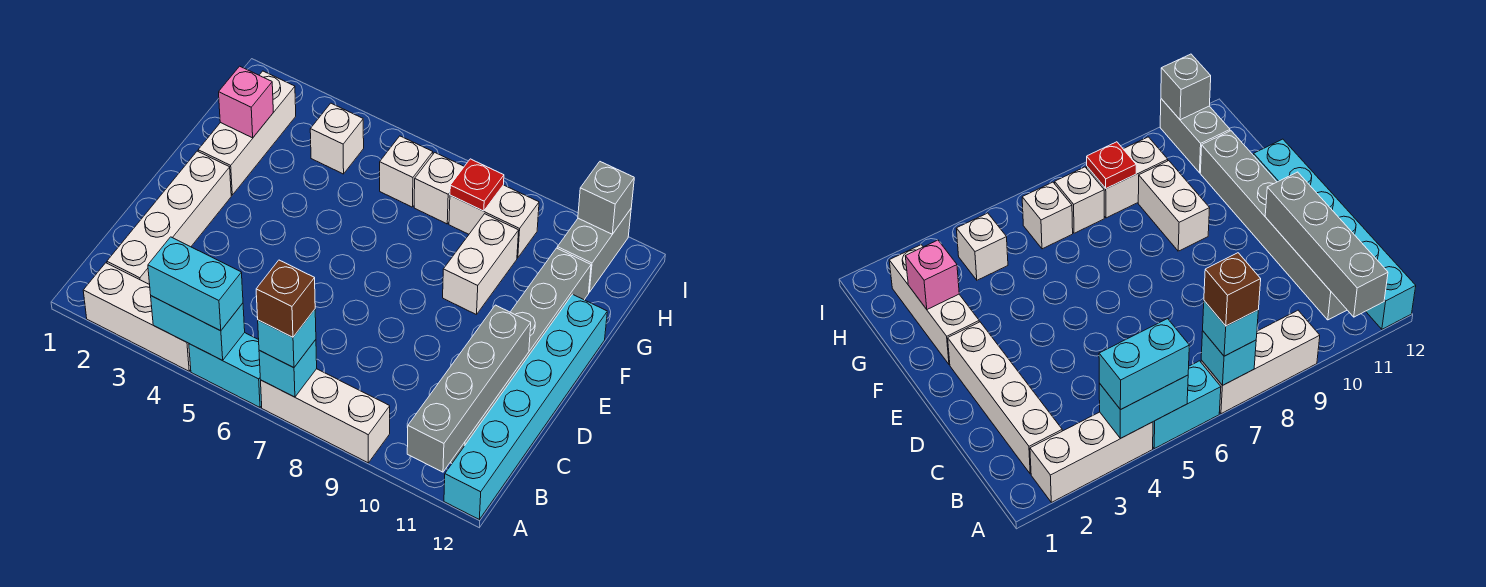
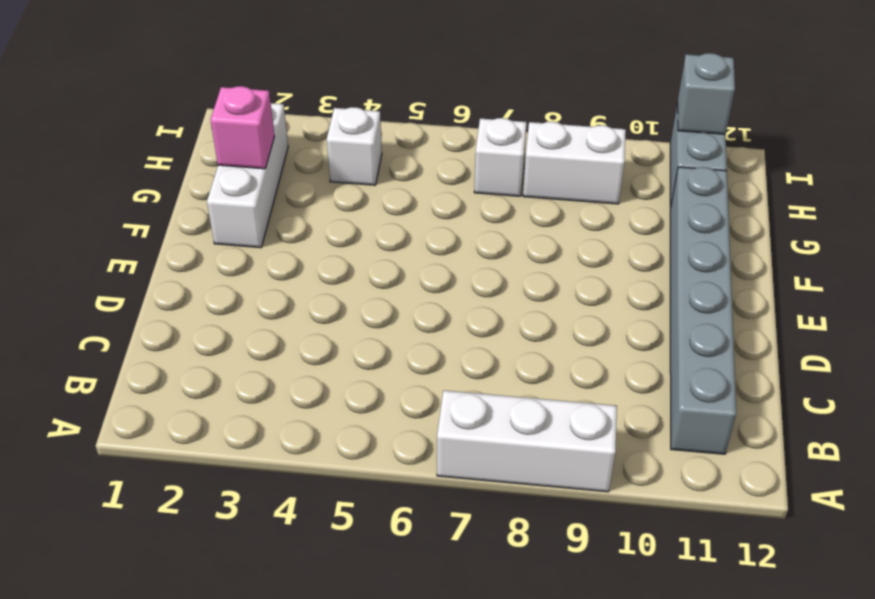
none -> white brick A2:A4 level 1
none -> cyan brick A5:A6 level 1
none -> cyan brick A12:F12 level 1

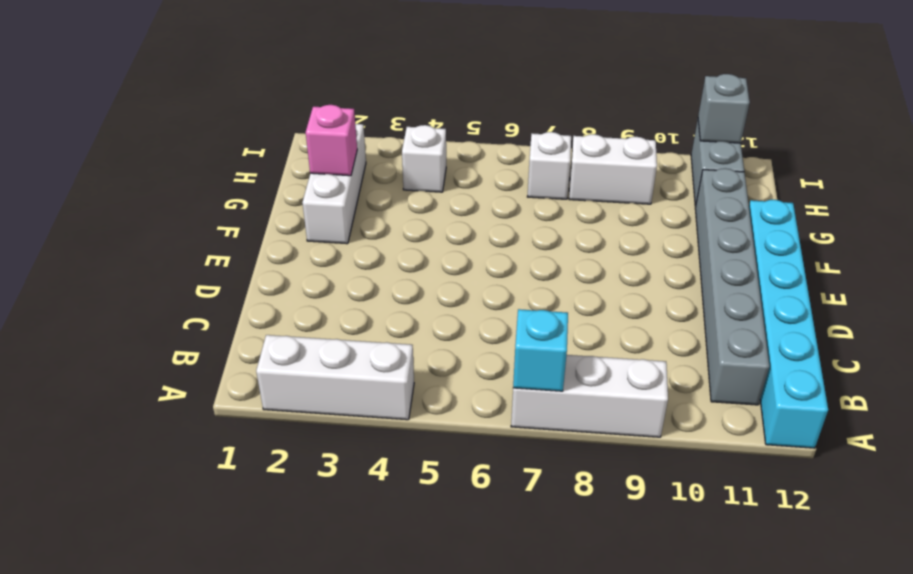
none -> cyan brick A5:A6 level 1
none -> white brick B2:E2 level 1
none -> white brick F9:G9 level 1

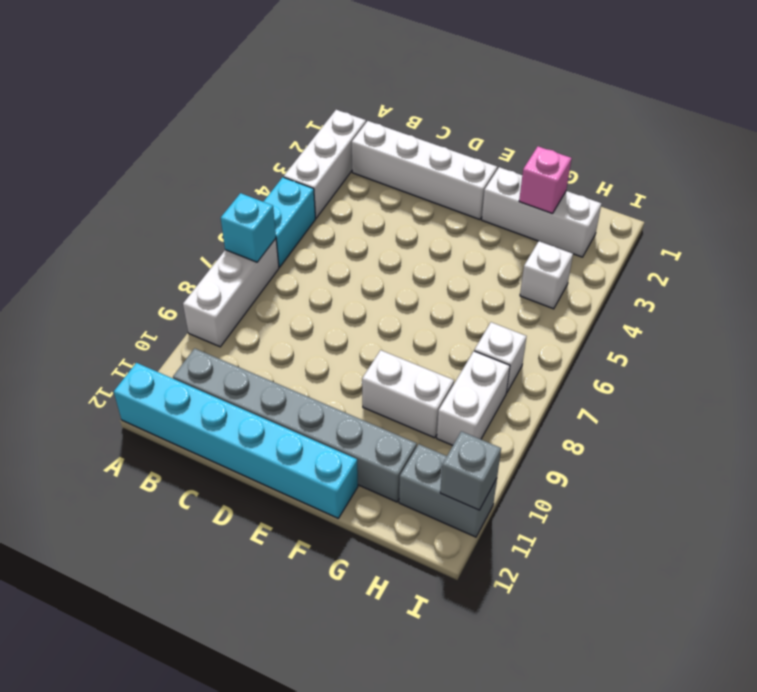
none -> white brick H6 level 1
none -> cyan brick A4:A5 level 2
none -> grey brick A11:D11 level 2

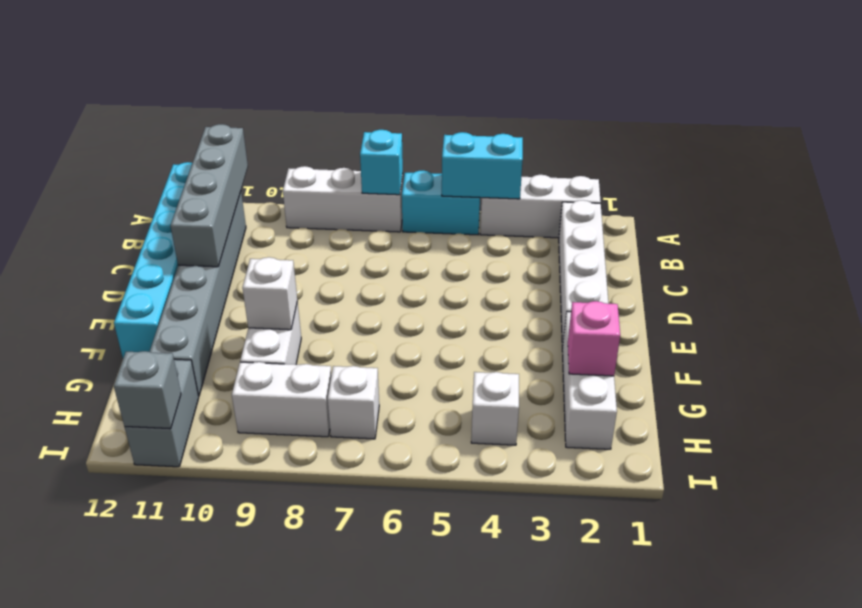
white brick F9 level 2 -> white brick H6 level 1
none -> red plate H8 level 2
none -> cyan brick A4:A5 level 3
none -> cyan brick A7 level 3

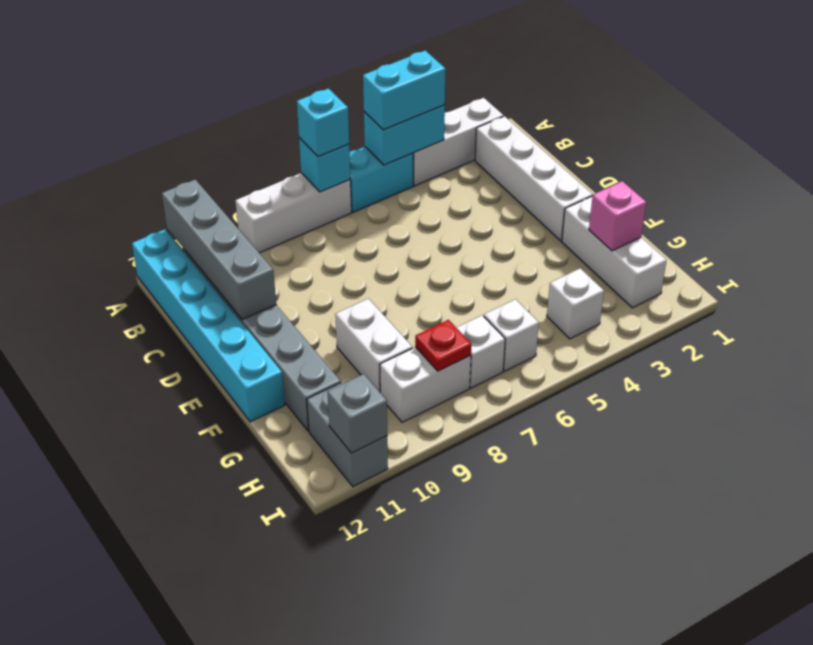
none -> brown brick A7 level 4

